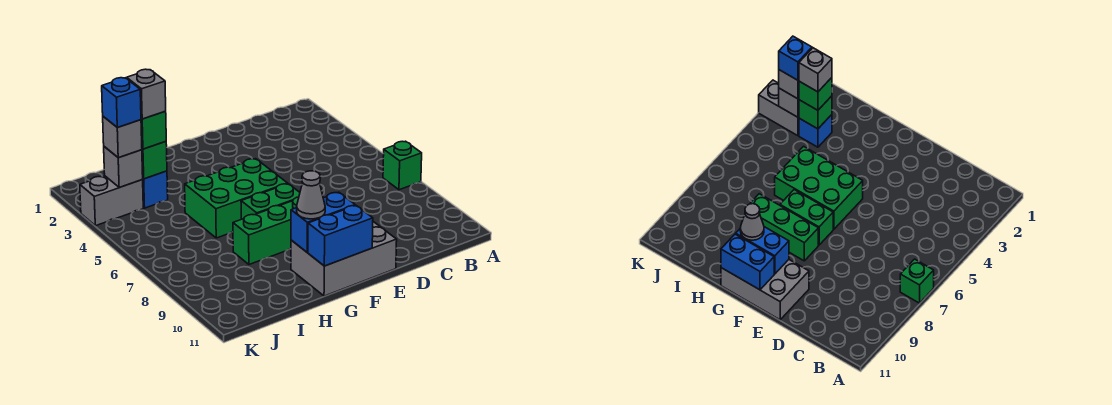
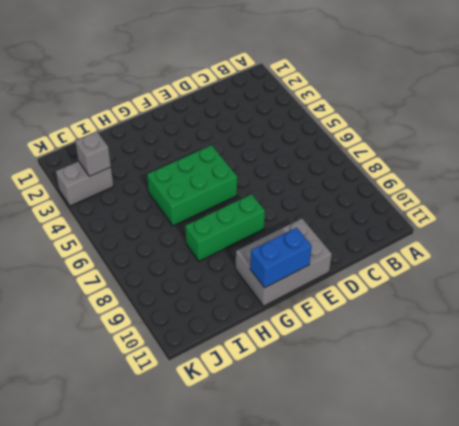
none -> green brick A7 level 1
none -> green brick F7:G7 level 1
none -> blue brick I3 level 1

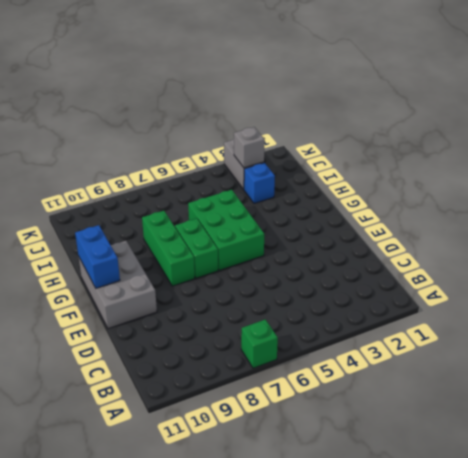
none -> blue brick F10:G10 level 2
none -> green brick I3 level 2
none -> grey cone G10 level 3

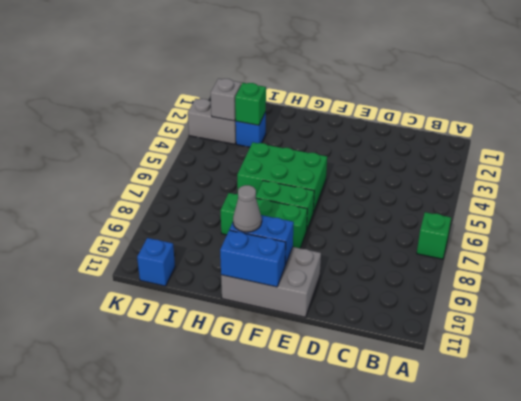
blue brick J11 level 1 -> blue brick J3 level 4
none -> green brick I3 level 3
none -> grey brick J3 level 3
none -> grey brick I3 level 4

